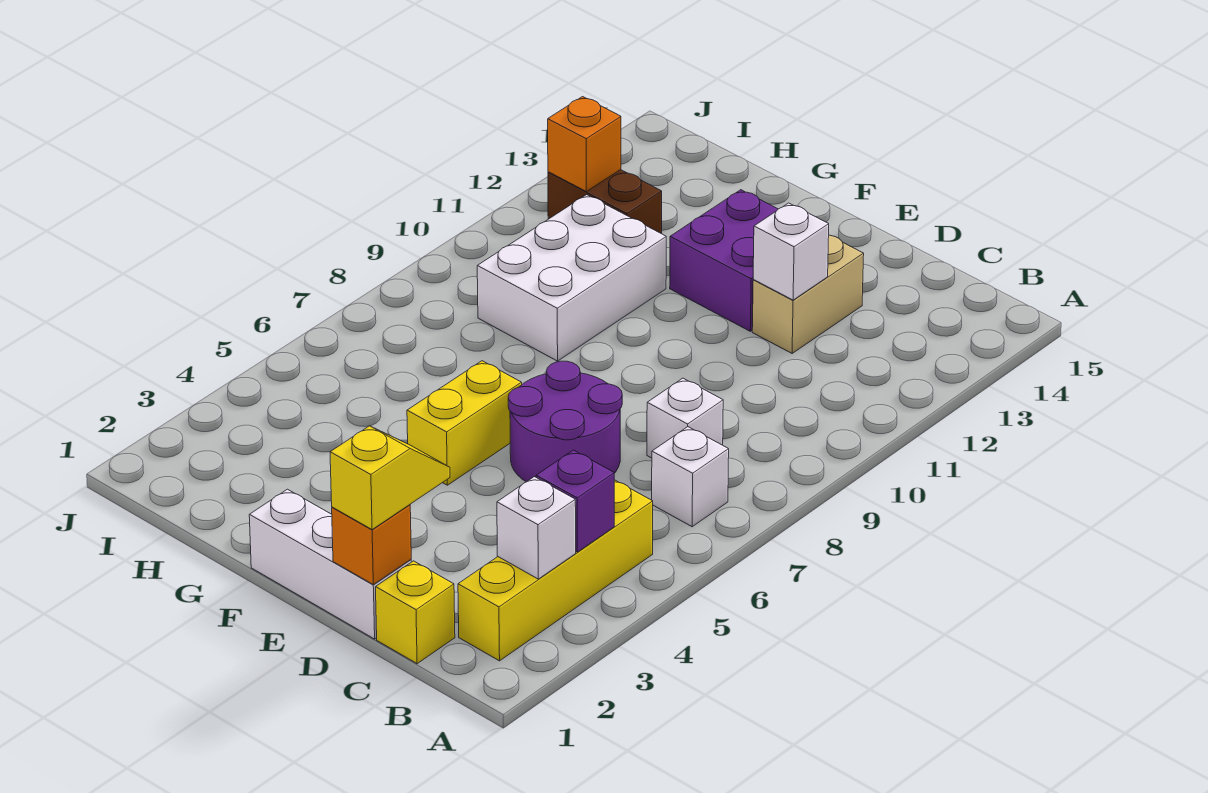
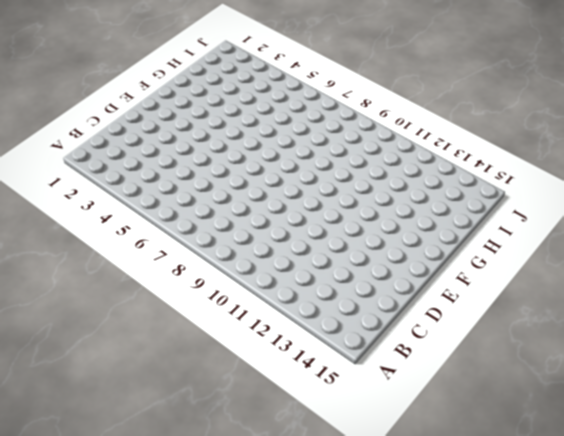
none -> yellow brick B2:B5 level 1
none -> white brick B7 level 1
none -> yellow brick C1 level 1

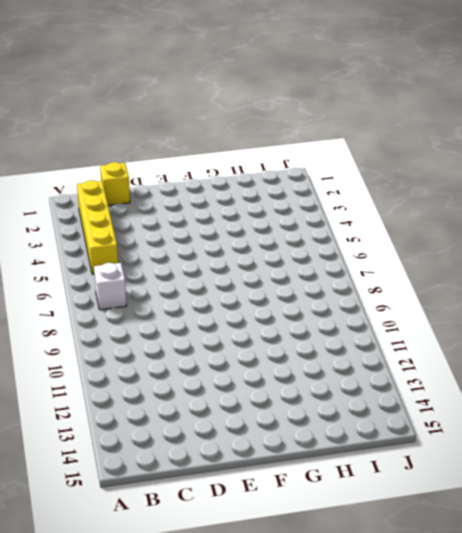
none -> white brick C8 level 1
none -> white brick D1:F1 level 1
none -> purple round brick D6:E7 level 1

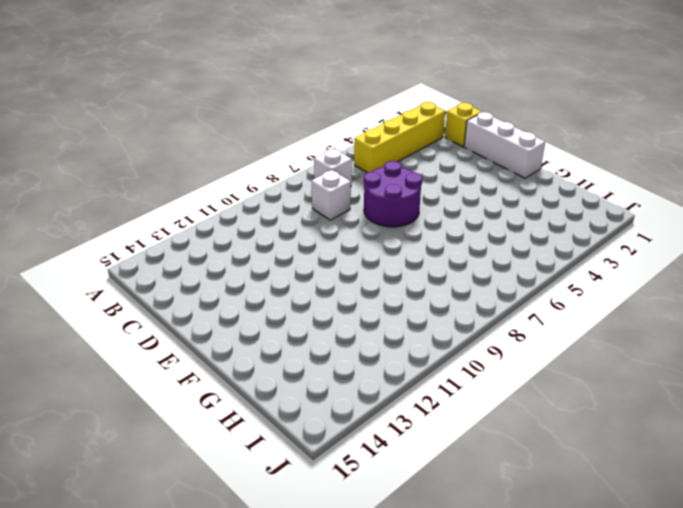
none -> tan brick D12:D13 level 1
none -> purple brick E12:F13 level 1
none -> yellow brick F5:F6 level 1

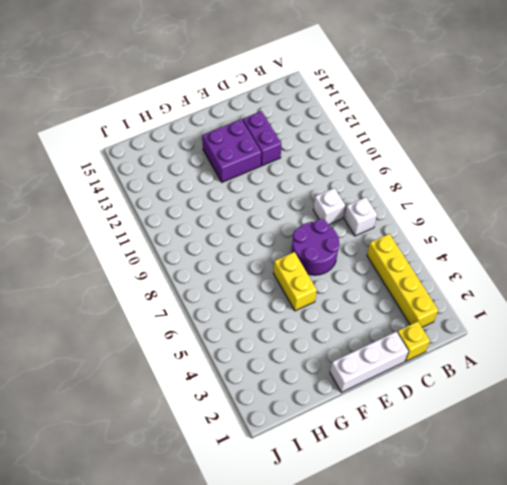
purple brick D12:D13 level 1 -> tan brick D12:D13 level 1
none -> white brick G9:H11 level 1
none -> brown brick H12:I12 level 1
none -> white brick B3 level 2

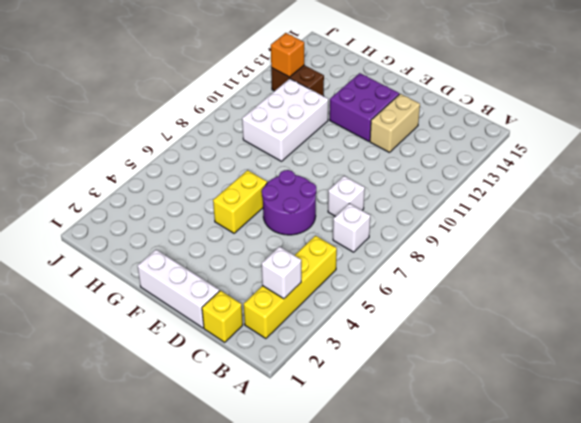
none -> purple brick B4 level 2
none -> orange brick D1 level 2
none -> white brick D12 level 2

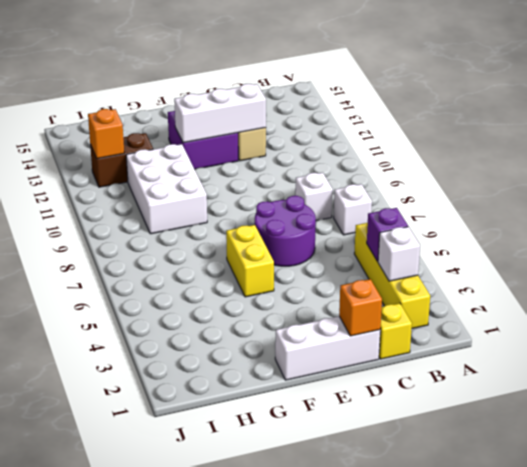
white brick D12:F12 level 2 -> white brick D12 level 2
none -> yellow slope D1:D2 level 3 top 1

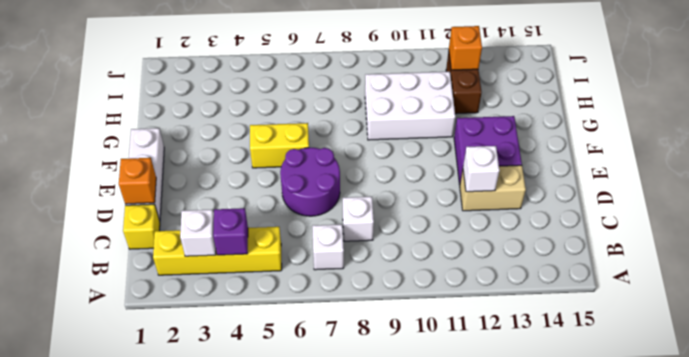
none -> yellow slope D1:D2 level 3 top 1

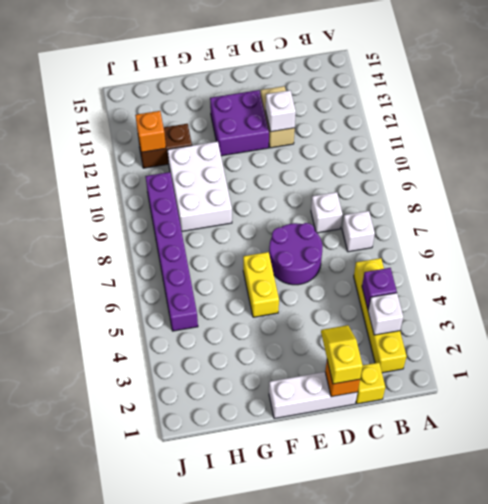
purple brick I5:I10 level 1 -> none

